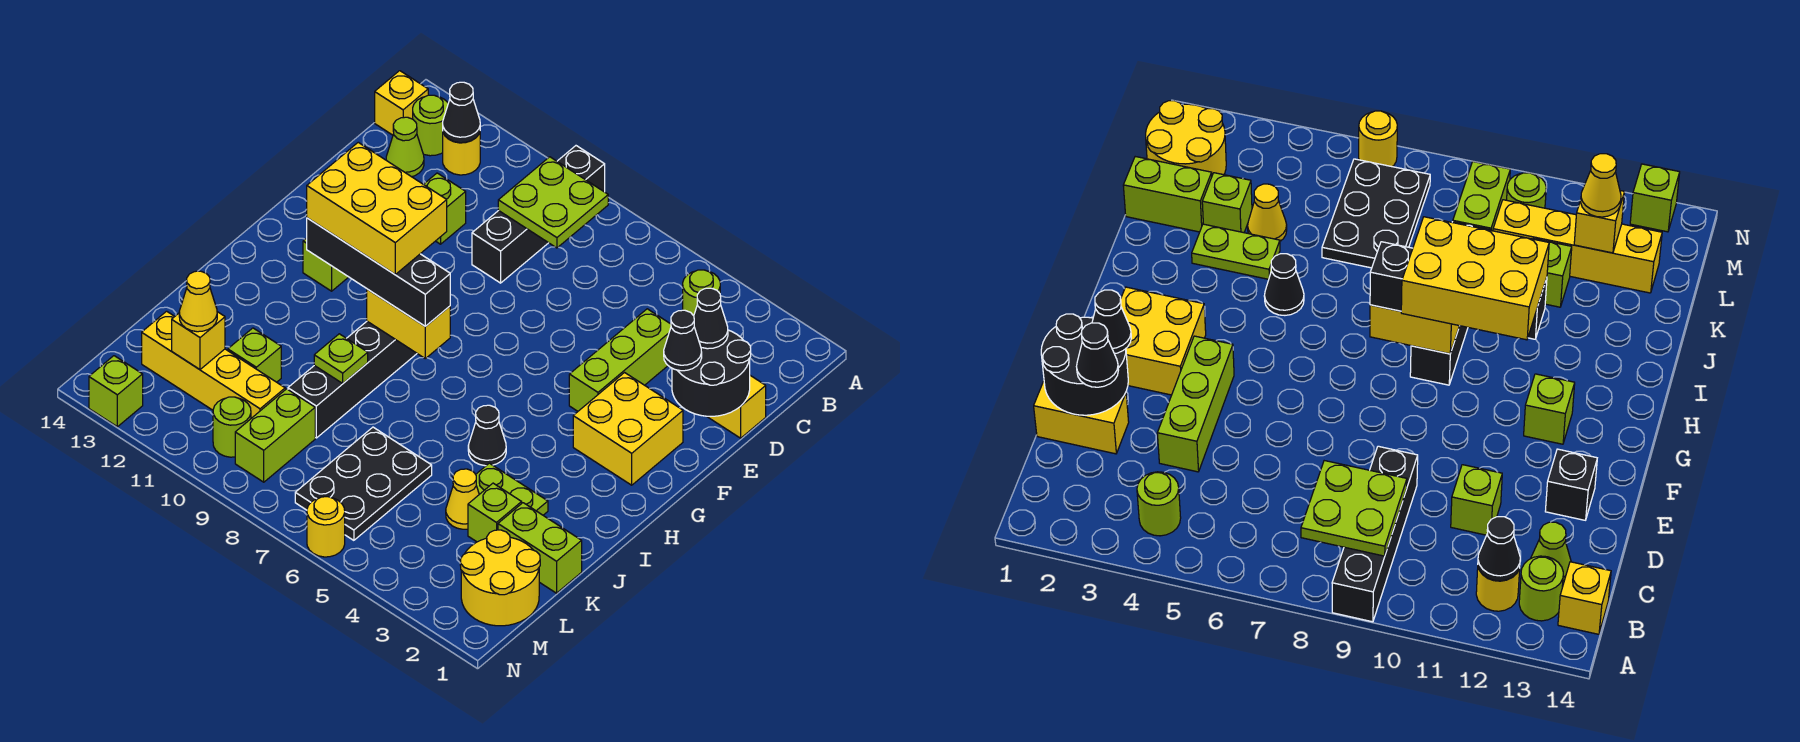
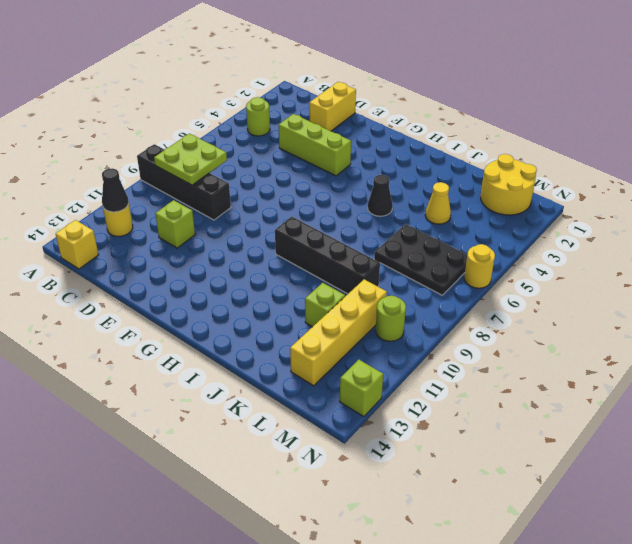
none -> lime round brick B13 level 1
none -> lime cone C13 level 1
none -> black brick E13 level 1
none -> yellow brick F2:G3 level 1

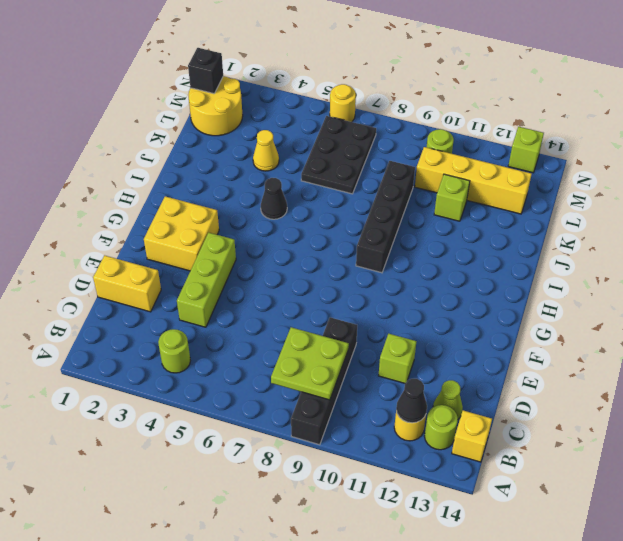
black brick M1 level 2 -> black brick E13 level 1
none -> lime brick G12 level 1
none -> lime plate J3:J4 level 1
none -> lime brick K1:K2 level 1
none -> lime brick K3 level 1

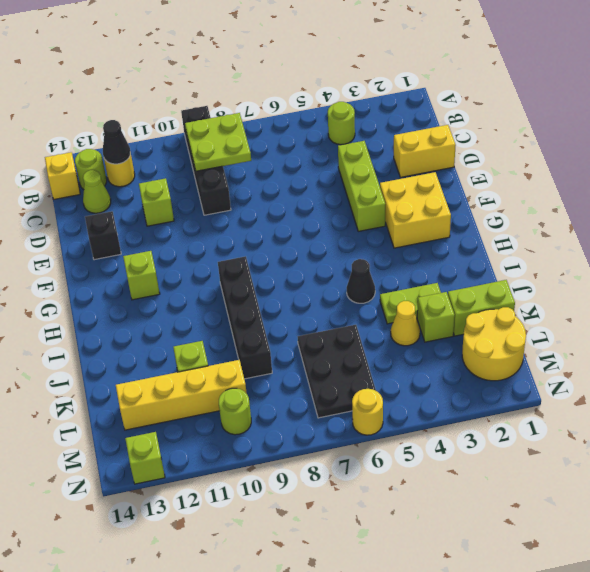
none -> lime brick L9:M9 level 1
none -> black round brick D1:E2 level 2
none -> yellow brick H8:H9 level 2
none -> lime plate J9 level 2

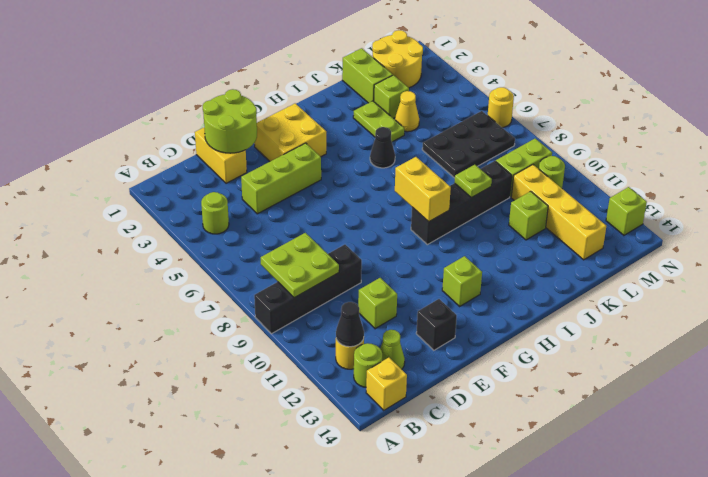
lime round brick D1:E2 level 2 -> black round brick D1:E2 level 2
none -> yellow brick L12 level 2
none -> black cone D2 level 3
none -> black cone E2 level 3
none -> black brick H8:H11 level 3

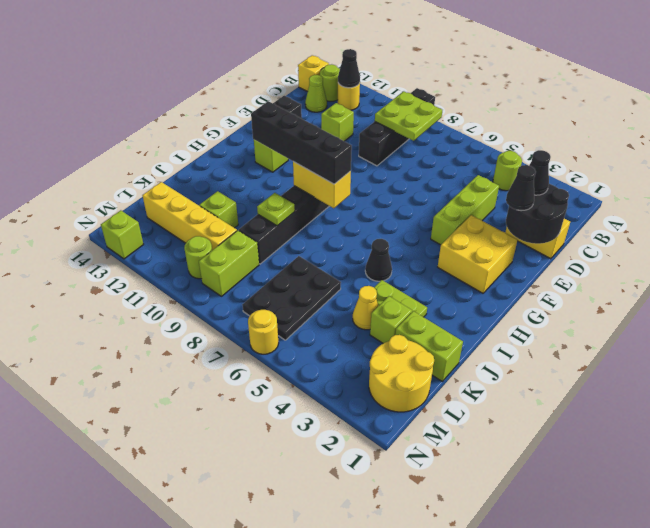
none -> yellow brick L12 level 2
none -> yellow cone L12 level 3
none -> yellow brick G9:H11 level 4

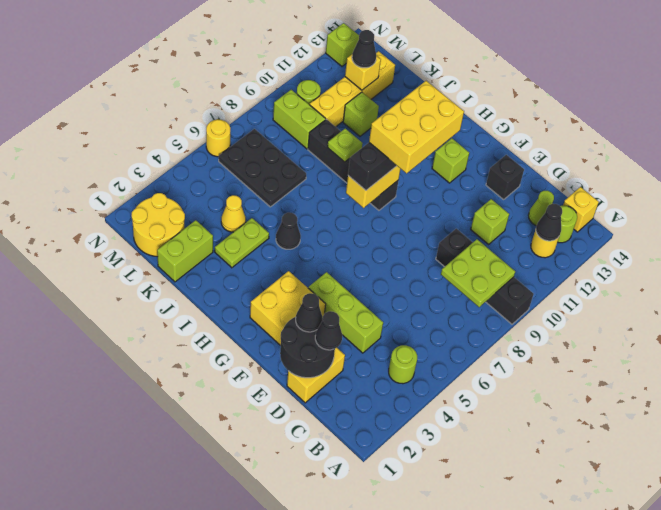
black cone L12 level 3 -> yellow cone L12 level 3
none -> lime brick K3 level 1

